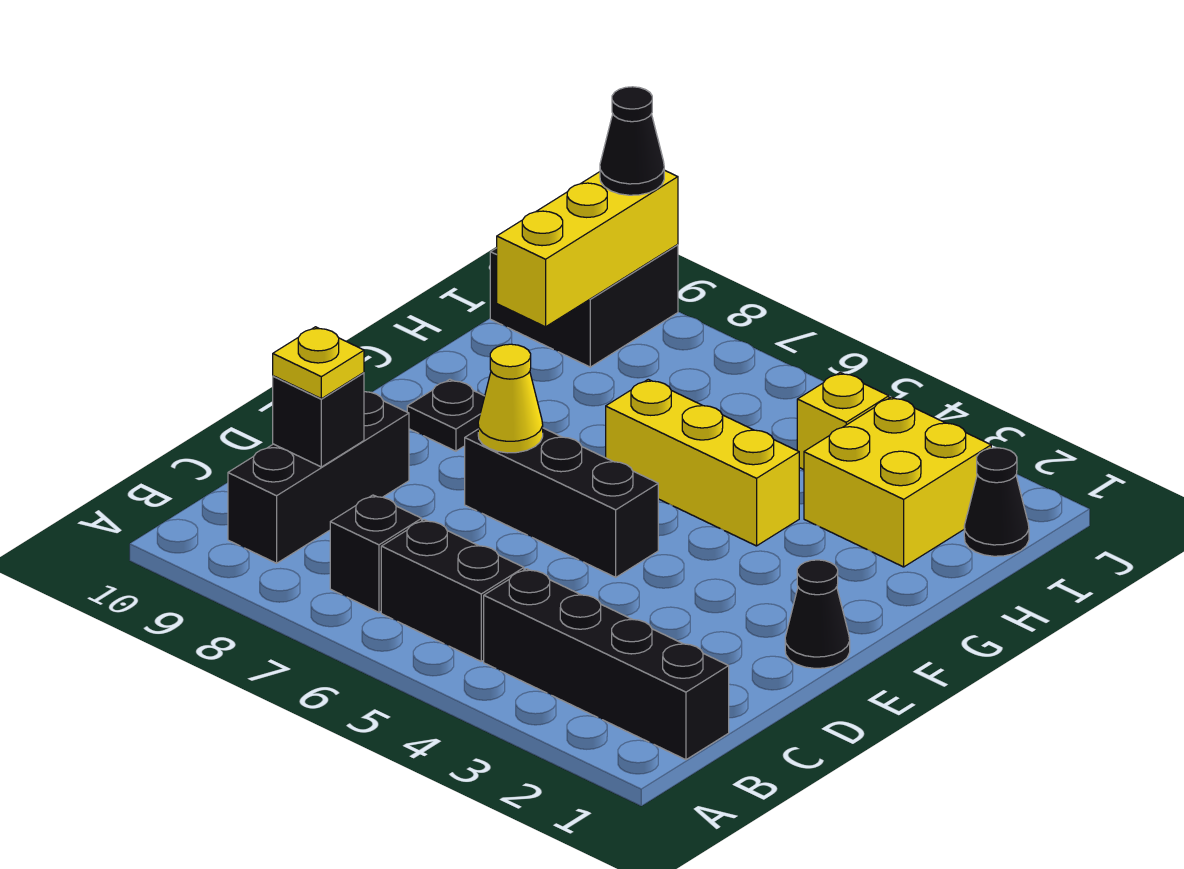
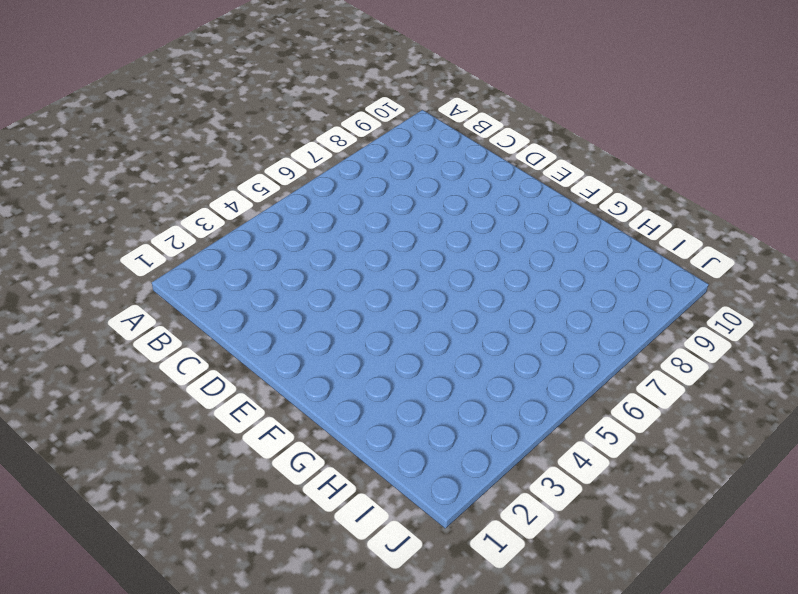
none -> black brick B1:B4 level 1
none -> black brick B5:B6 level 1
none -> black brick B7 level 1

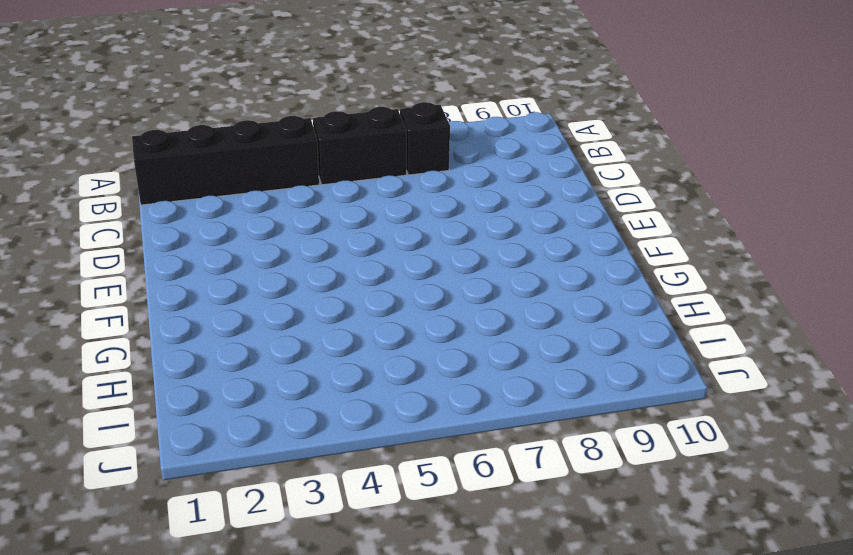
none -> black brick B9:D9 level 1
none -> black cone E1 level 1
none -> black brick E5:E7 level 1

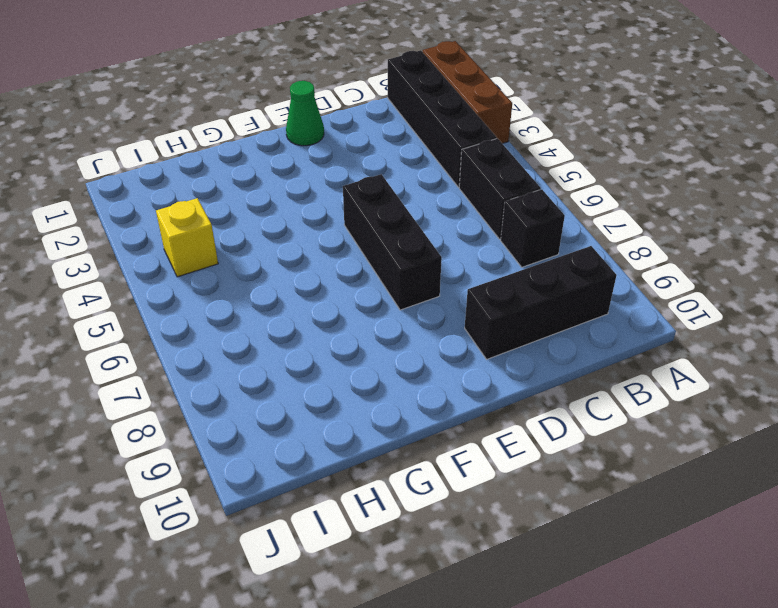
brown brick A1:A3 level 1 -> none
green cone E1 level 1 -> black cone E1 level 1
none -> black plate F9 level 1
none -> yellow brick G4:G6 level 1
none -> yellow brick H2:I3 level 1

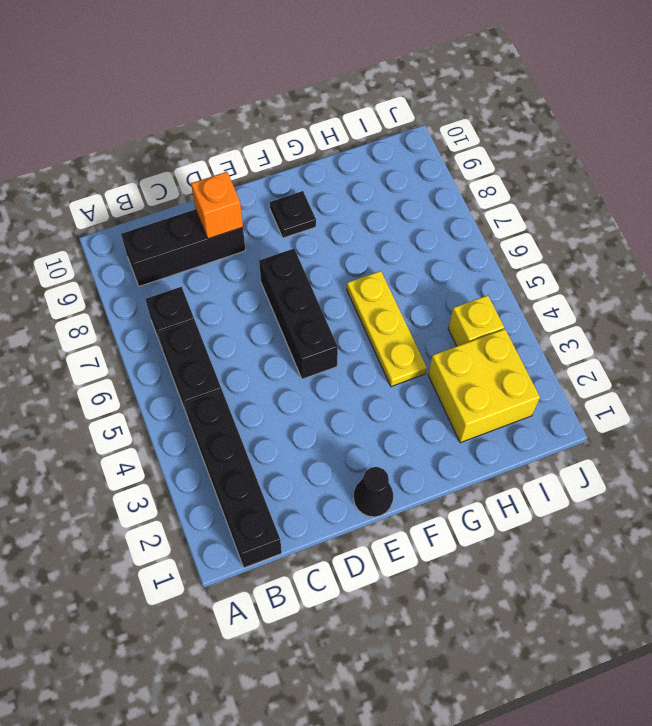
orange brick D9 level 2 -> none
yellow plate G4:G6 level 1 -> yellow brick G4:G6 level 1
none -> black cone I1 level 1
none -> black brick I9:J10 level 1
none -> black brick C9 level 2

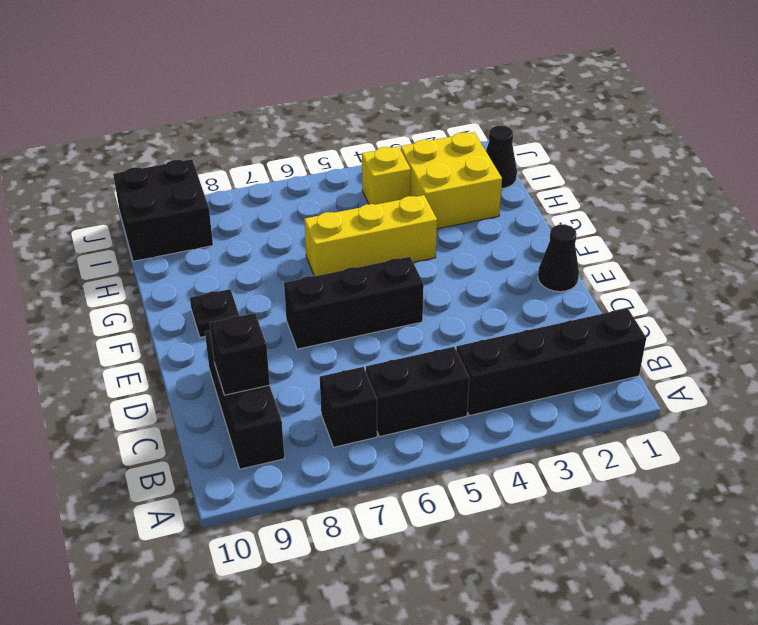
none -> yellow cone E7 level 2
none -> yellow brick H9:J9 level 2
none -> yellow plate C9 level 3

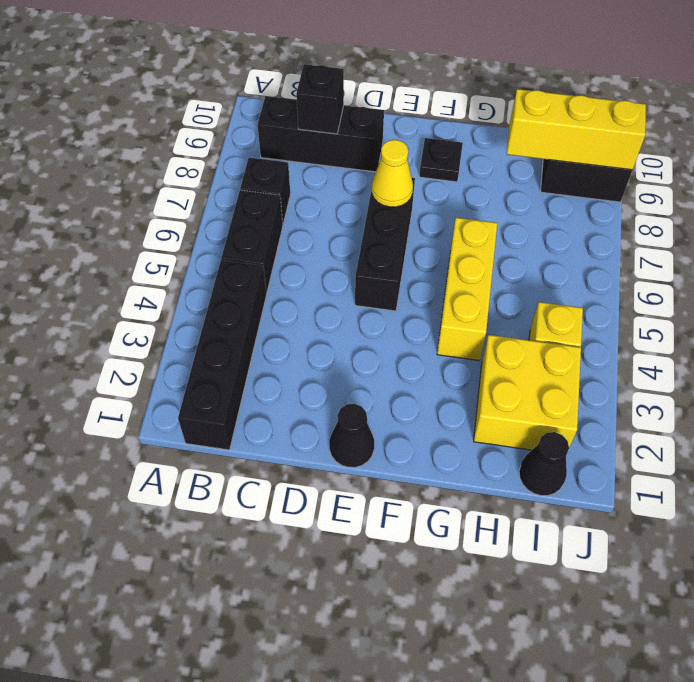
none -> yellow plate C9 level 3
none -> black cone J9 level 3

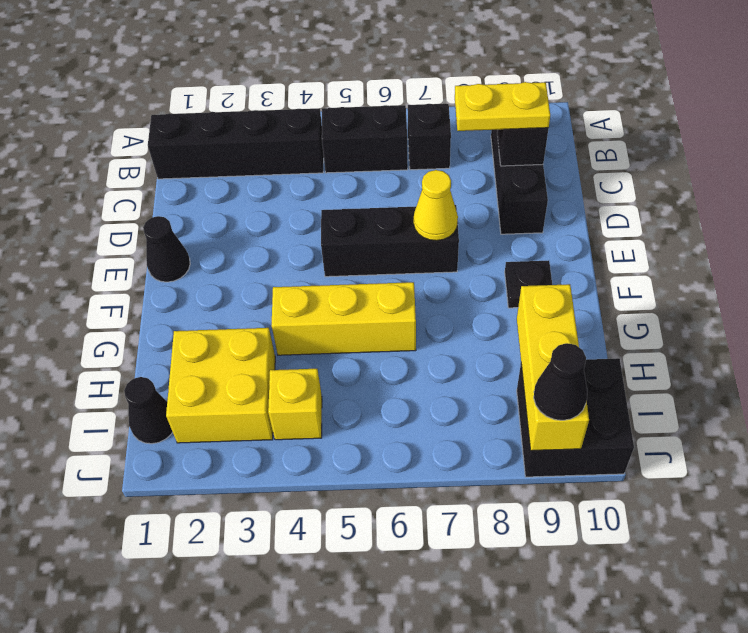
yellow plate C8:C9 level 3 -> yellow plate C9 level 3

